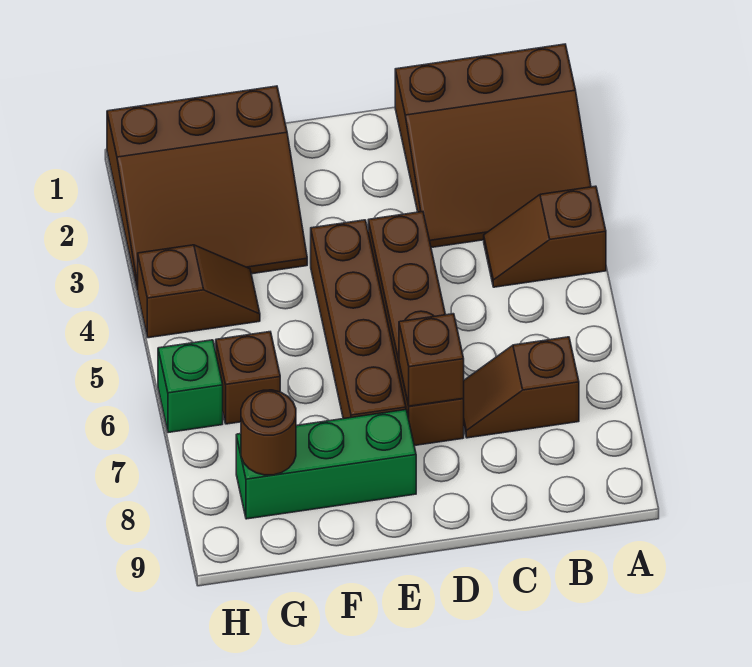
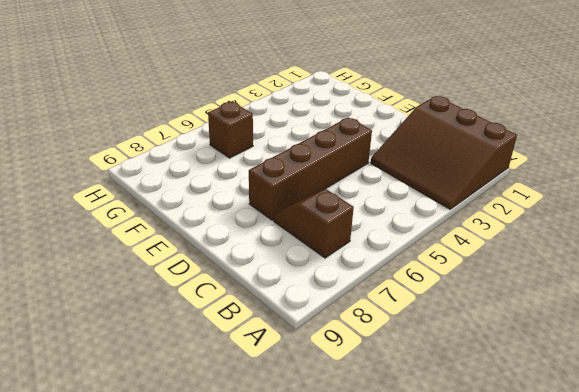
none -> brown slope A4:B4 level 1 top A
none -> brown brick E4:E7 level 1
none -> green brick E8:G8 level 1

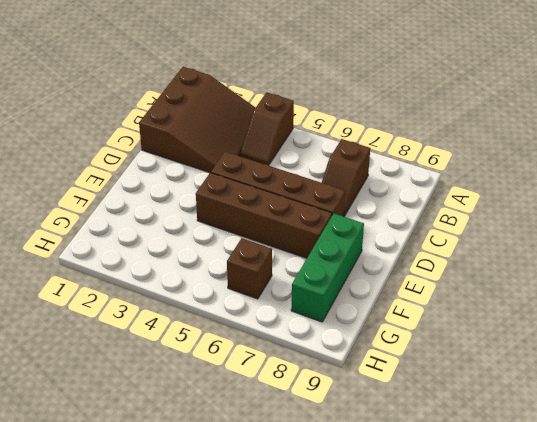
none -> brown slope F1:H3 level 1 top 1
none -> brown slope G4:H4 level 1 top H
none -> green brick H6 level 1

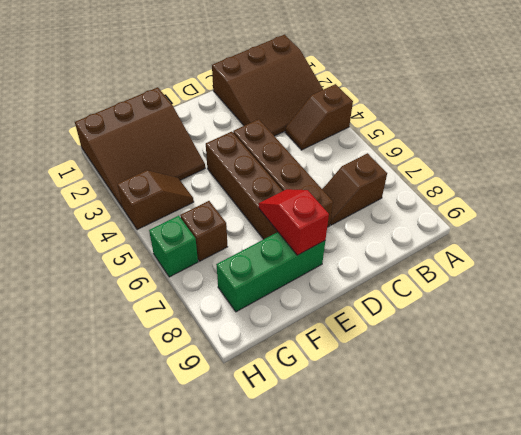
red slope E7:E8 level 2 top 8 -> none
none -> brown brick D7 level 2
none -> brown round brick G8 level 2

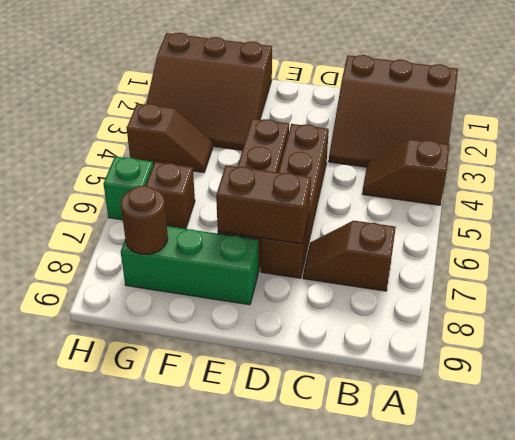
brown brick D7:E7 level 2 -> brown brick D7 level 2

